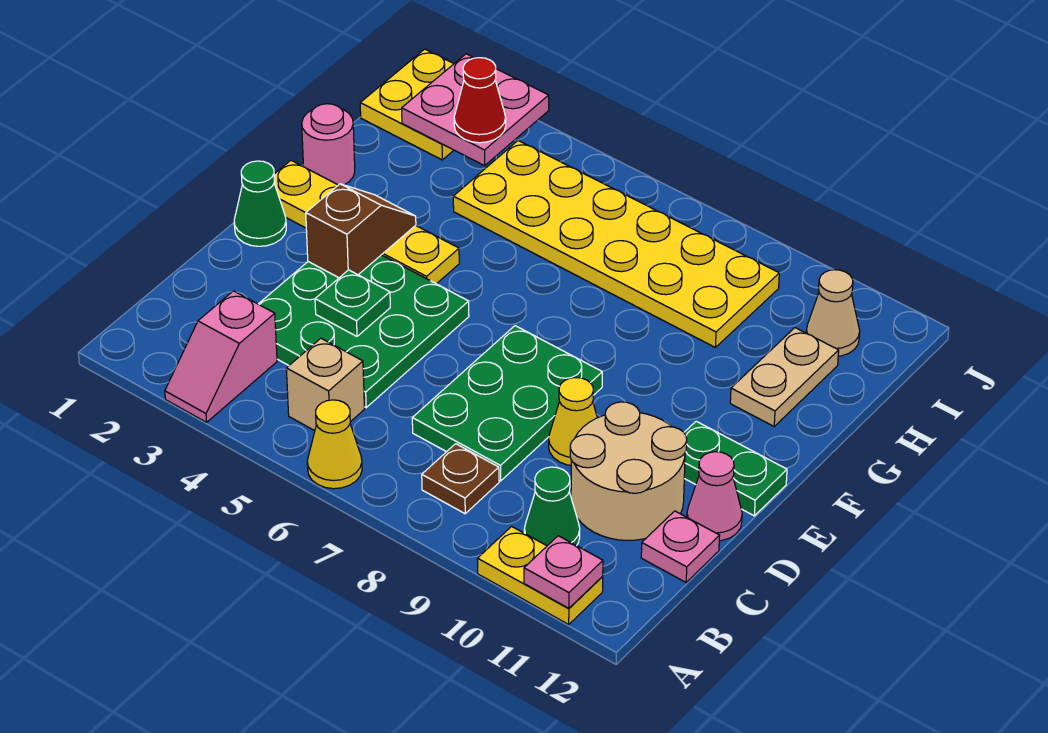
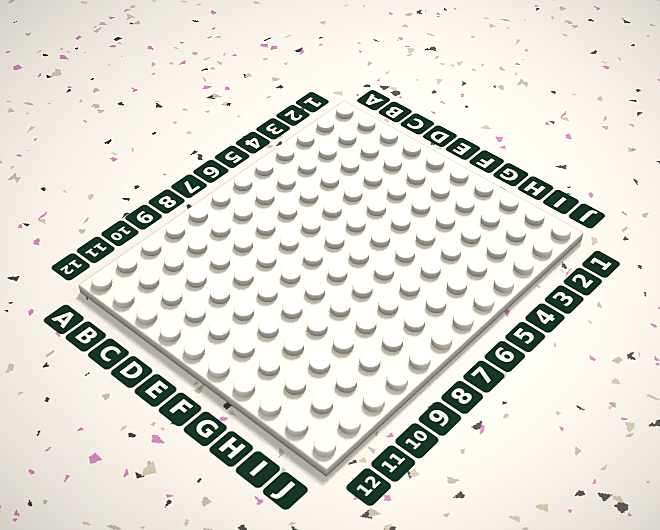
none -> pink slope A3:B3 level 1 top B
none -> yellow cone A6 level 1
none -> yellow plate A10:A11 level 1

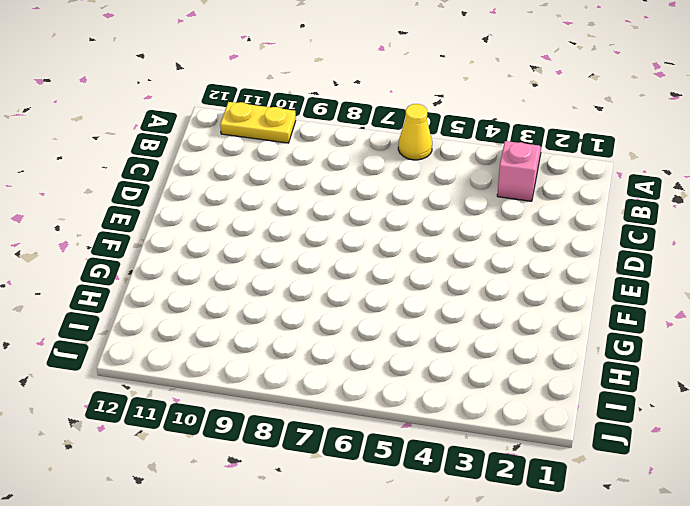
none -> tan brick B5 level 1
none -> brown plate B8 level 1
none -> green cone B10 level 1

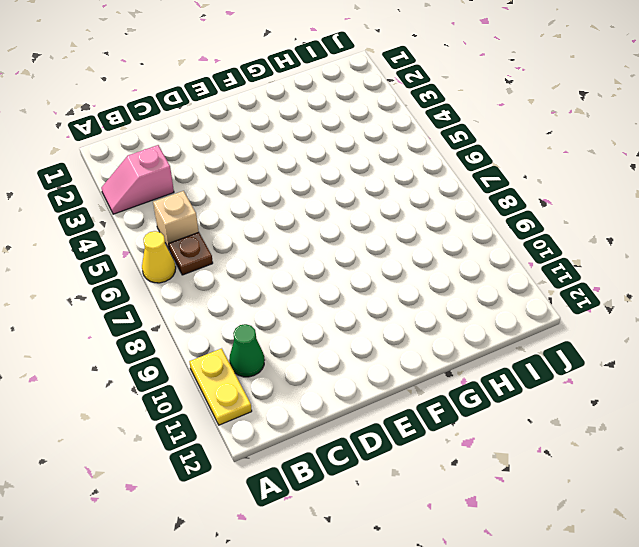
brown plate B6 level 1 -> brown plate B8 level 1
none -> green plate C3:E5 level 1
none -> green plate C7:E8 level 1
none -> tan round brick C10:D11 level 1

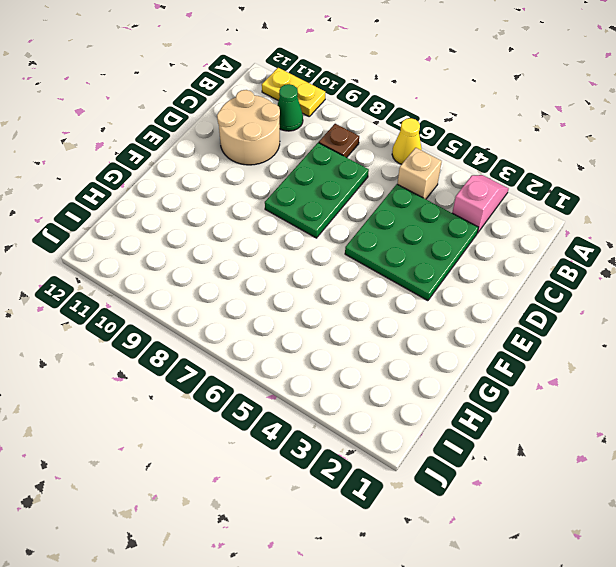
none -> pink plate C12 level 1
none -> yellow cone D9 level 1
none -> pink cone D12 level 1

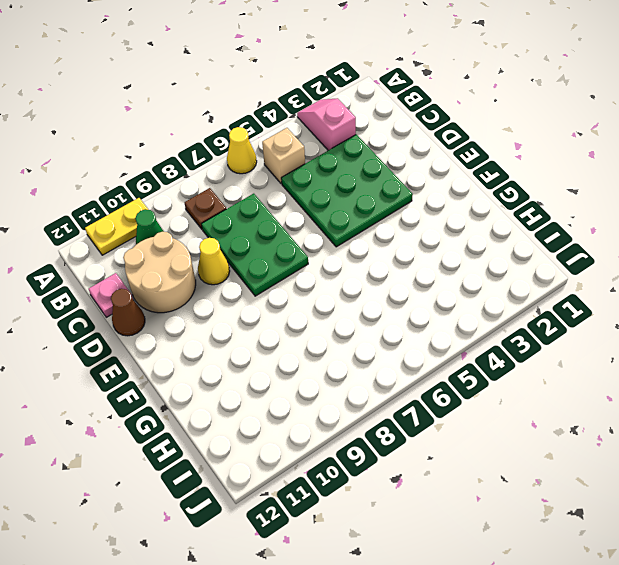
brown cone D12 level 1 -> pink cone D12 level 1
none -> green cone E1 level 1
none -> green plate E11:E12 level 1
none -> yellow plate F1:F4 level 1

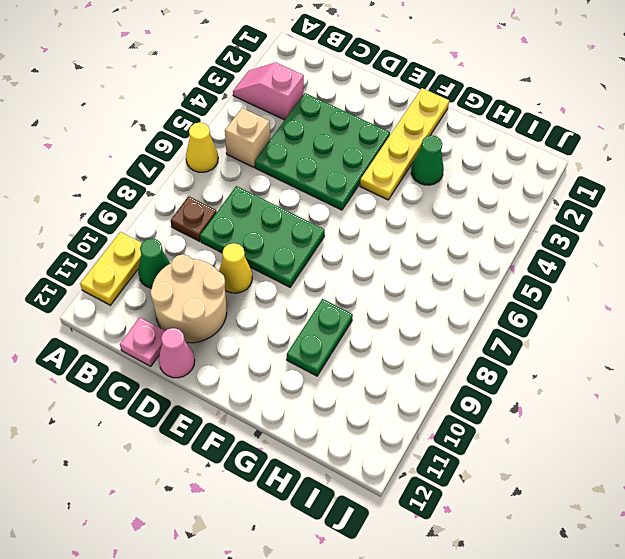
green cone G3 level 1 -> green cone E1 level 1
green plate G9:G10 level 1 -> green plate E11:E12 level 1
none -> pink round brick G1 level 1
none -> tan plate G11:H11 level 1
none -> yellow plate H4:I9 level 1

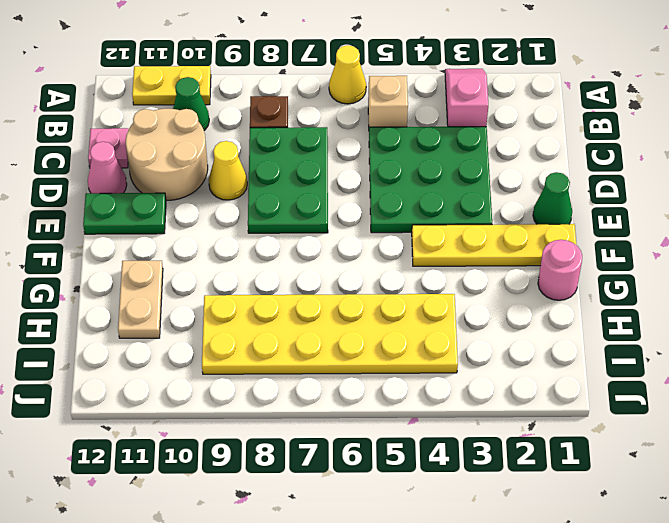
none -> yellow plate I1:J2 level 1
none -> tan cone I11 level 1
none -> pink plate A11 level 2

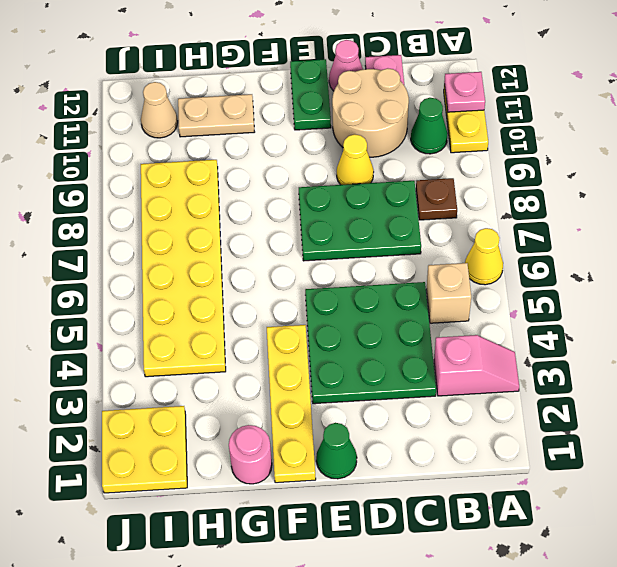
none -> green plate D4 level 2
none -> brown slope E3:F3 level 2 top E
none -> pink plate I2:J3 level 2

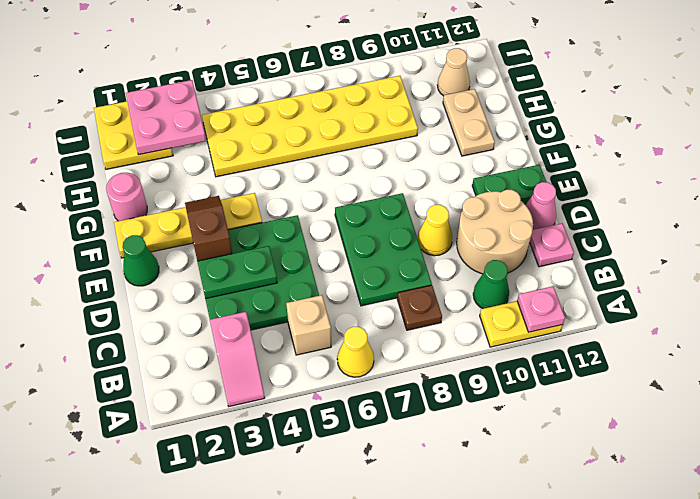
green plate D3:D4 level 2 -> green plate D4 level 2
none -> red cone I3 level 3

